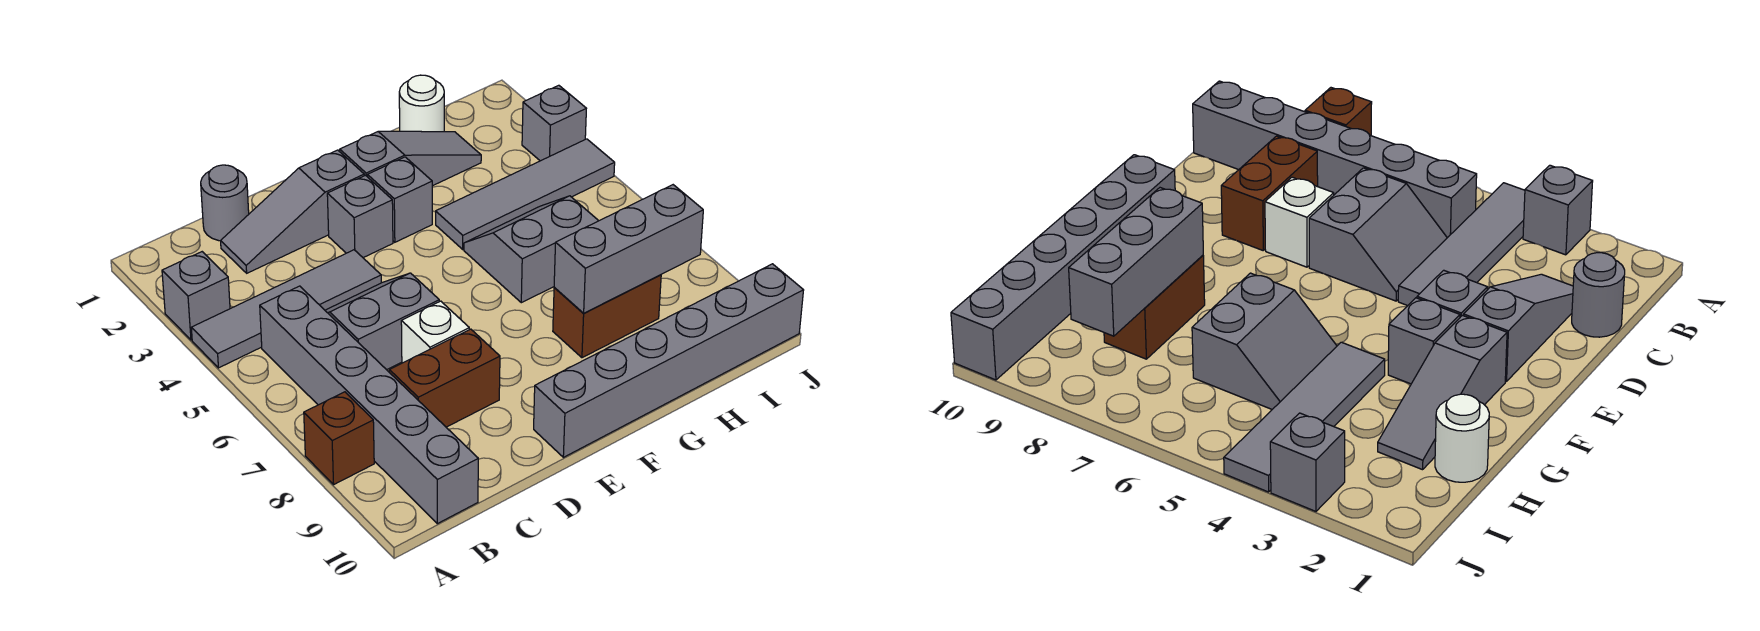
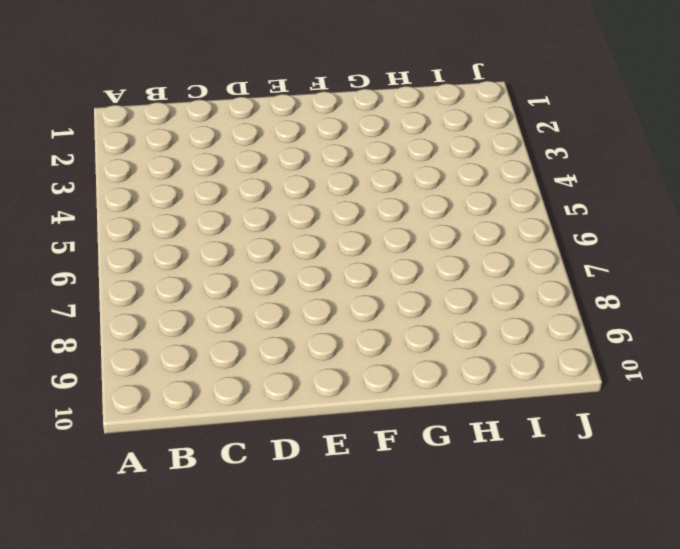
none -> grey brick A3 level 1
none -> grey tile A4:D4 level 1
none -> brown brick A8 level 1

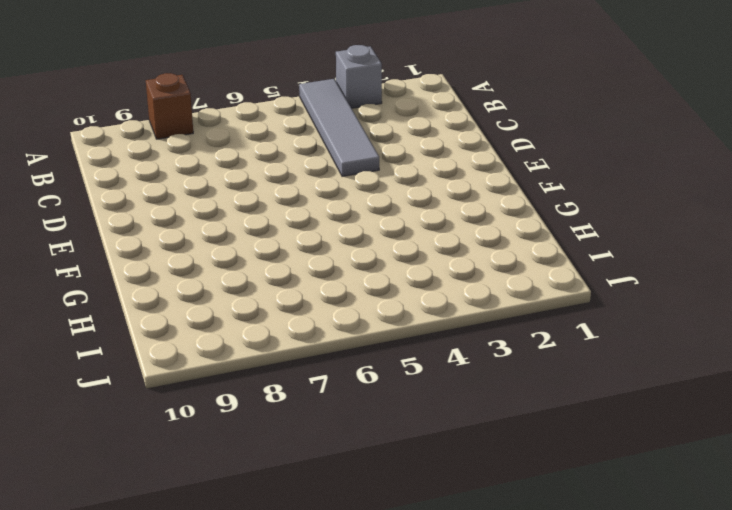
none -> grey brick B5:B10 level 1
none -> grey round brick C1 level 1
none -> grey slope C2:E2 level 1 top E

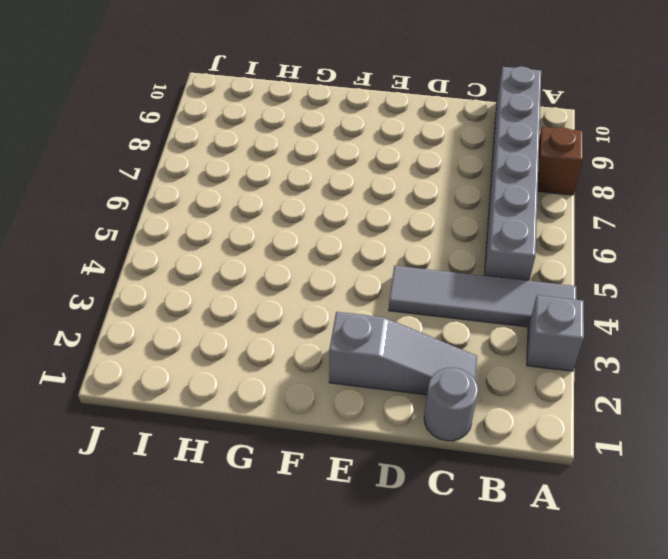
none -> grey slope C5:D6 level 1 top 6
none -> brown brick C8:D8 level 1
none -> white brick D7 level 1

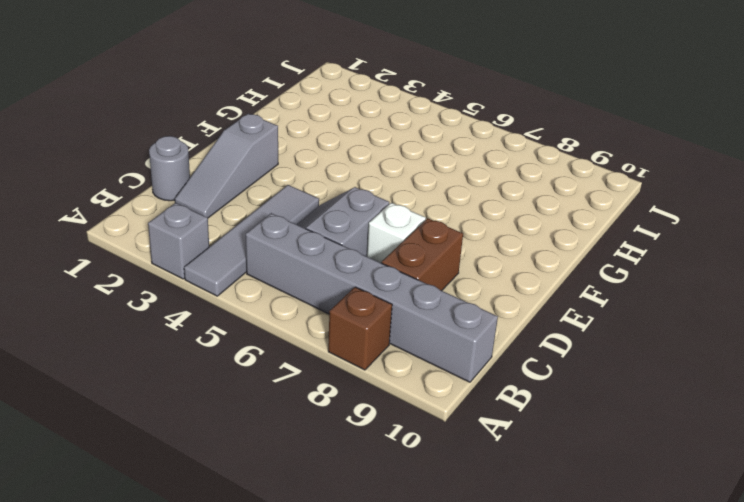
none -> grey brick E3 level 1
none -> grey brick E10:J10 level 1
none -> grey slope F2:H2 level 1 top F

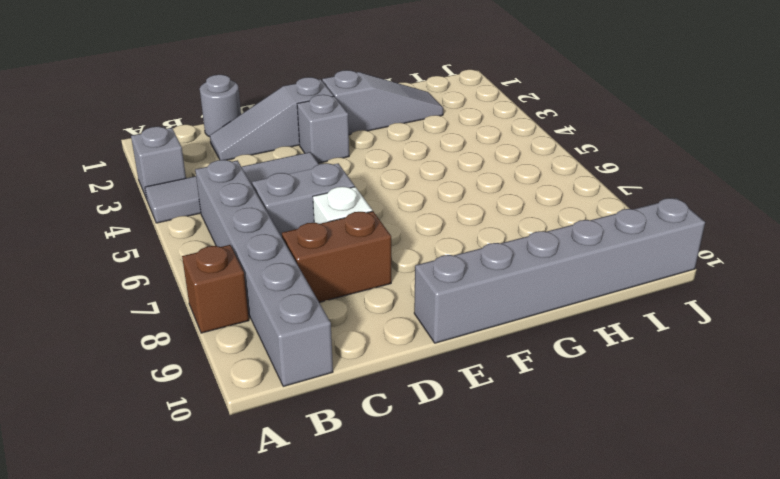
none -> grey brick F3 level 1
none -> grey tile G4:J4 level 1
none -> grey slope G5:H6 level 1 top 6

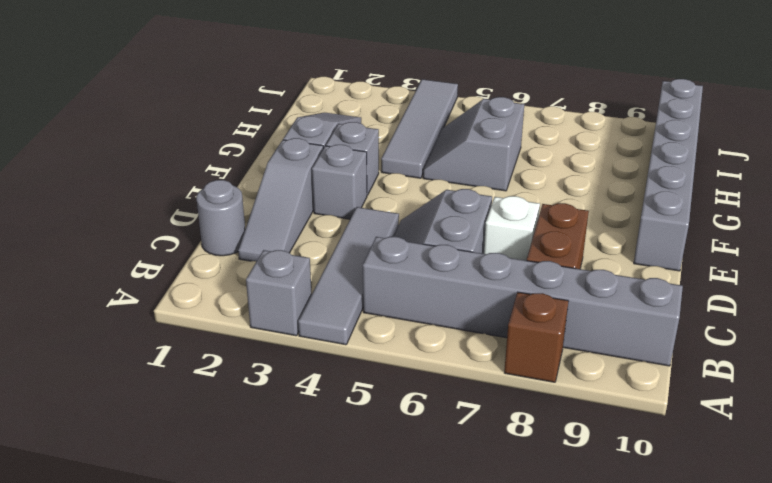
none -> brown brick G8:H8 level 1
none -> white round brick H1 level 1
none -> grey brick J3 level 1

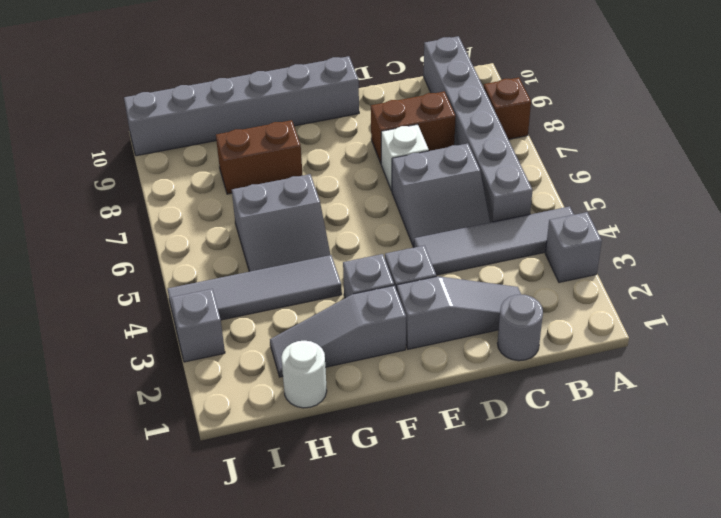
none -> grey brick G8:I8 level 2

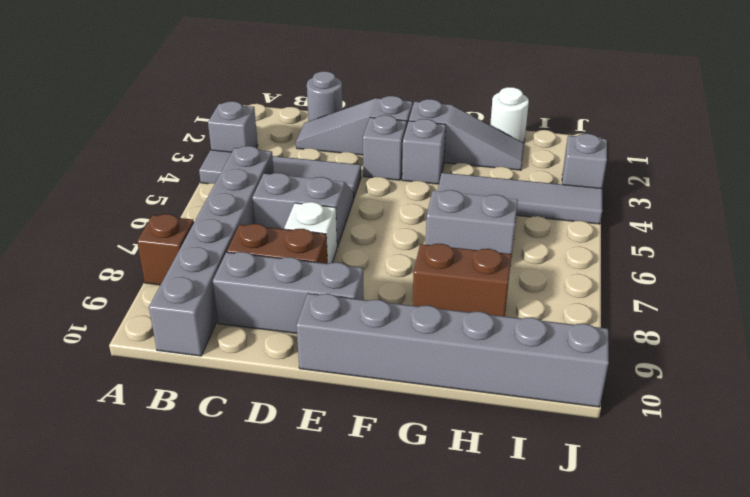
grey brick C9:E9 level 1 -> grey brick G8:I8 level 2

